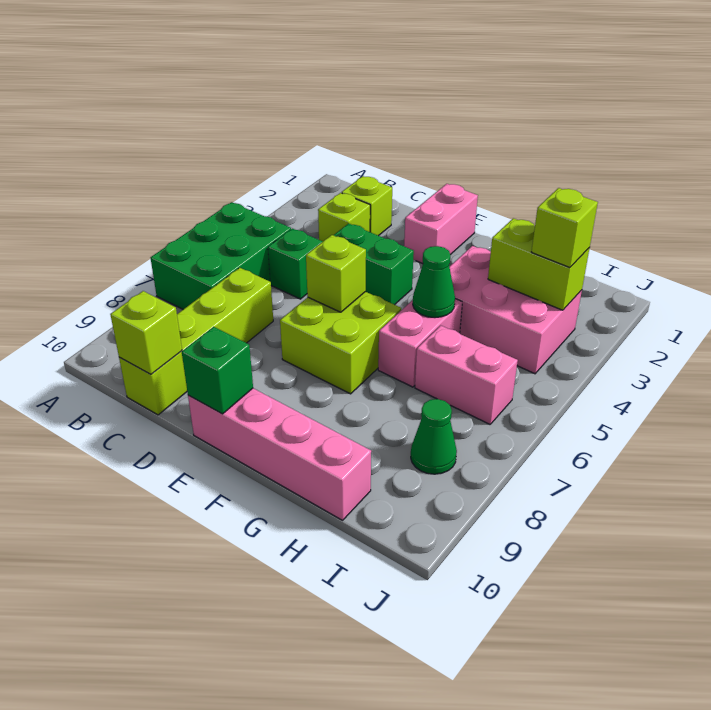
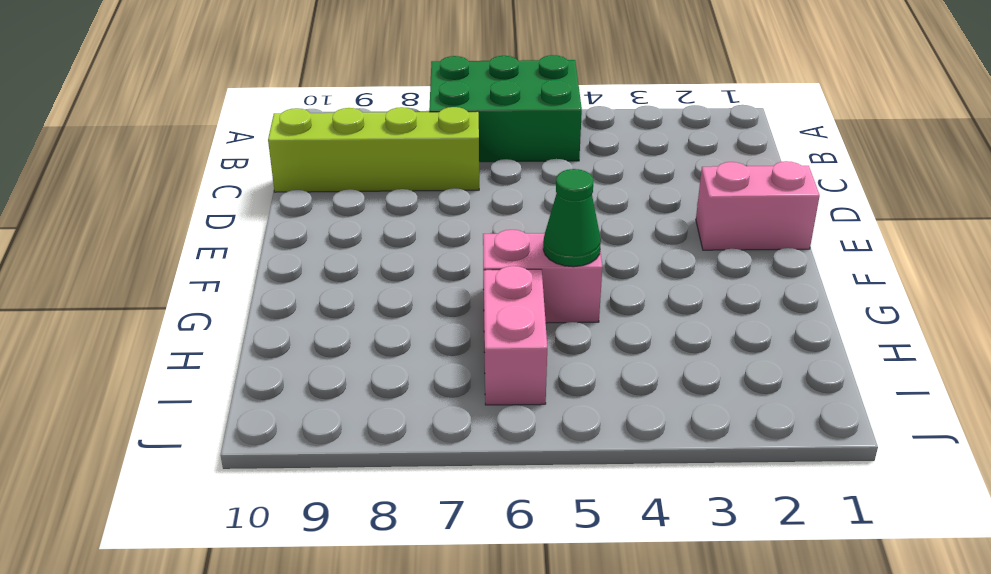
none -> lime brick C2 level 1
none -> lime brick C3 level 1
none -> green brick C5 level 1

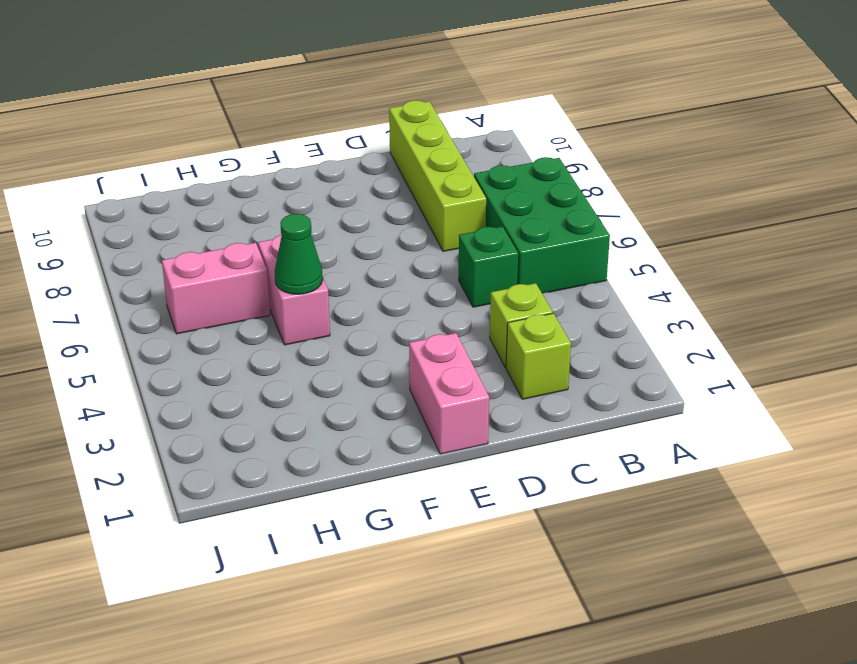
none -> green brick D4:E4 level 1
none -> lime brick E6:F7 level 1
none -> pink brick E10:H10 level 1

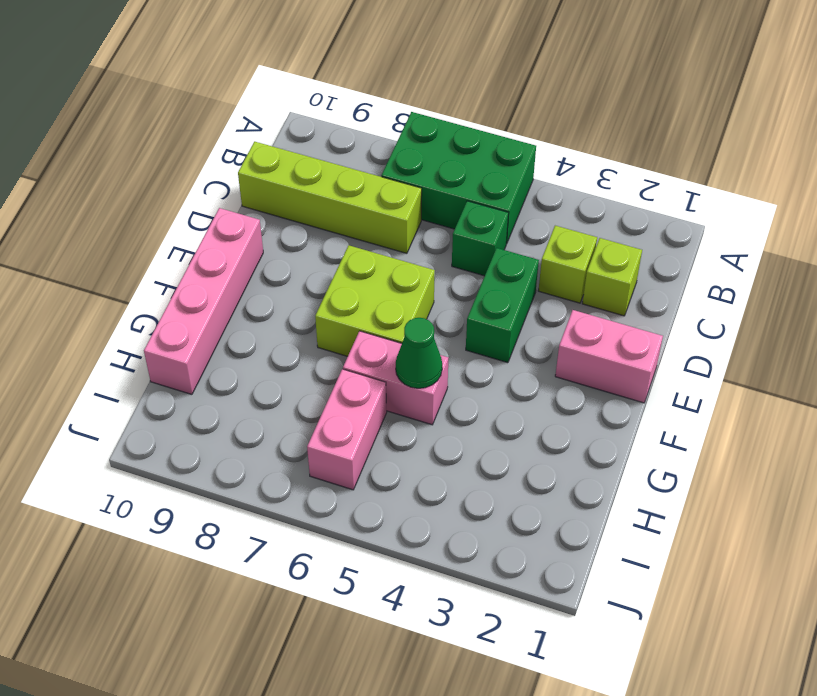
none -> pink brick G3:I4 level 1
none -> green cone I8 level 1
none -> lime brick C10 level 2

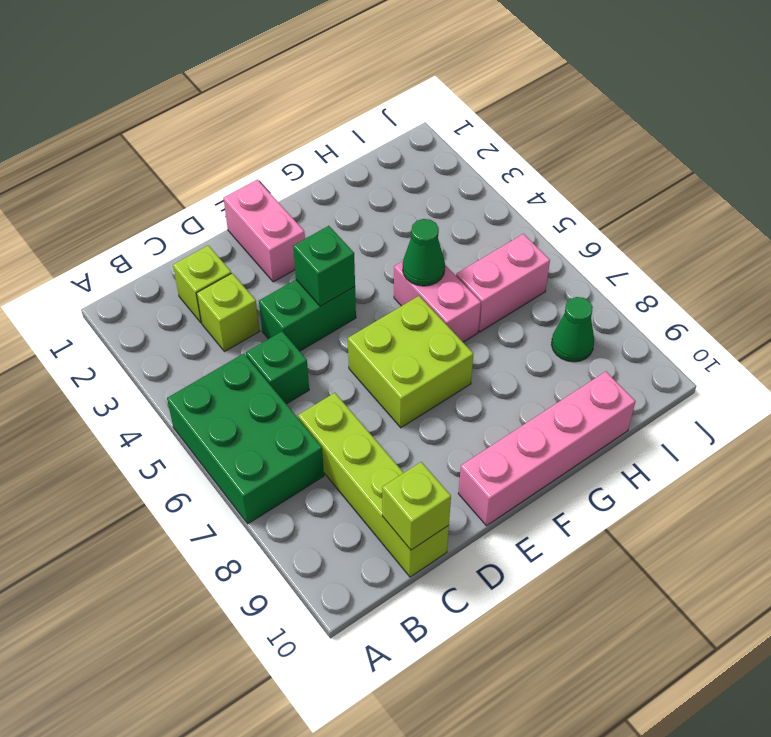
green brick E4 level 2 -> green brick E10 level 2
none -> pink brick G3:I4 level 1
none -> lime brick E6 level 2
none -> lime brick H3:I3 level 2

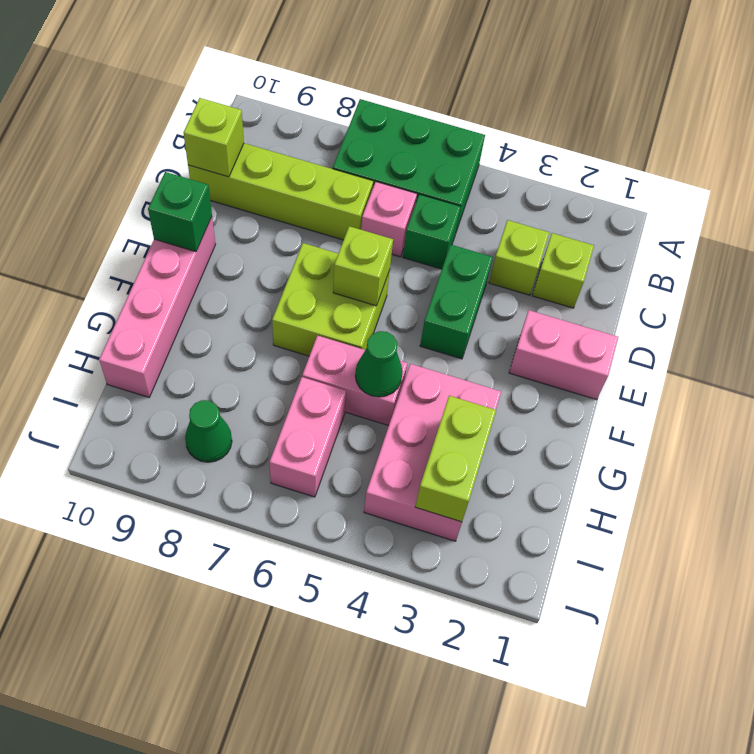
pink brick C6 level 1 -> none
none -> lime brick I3 level 3

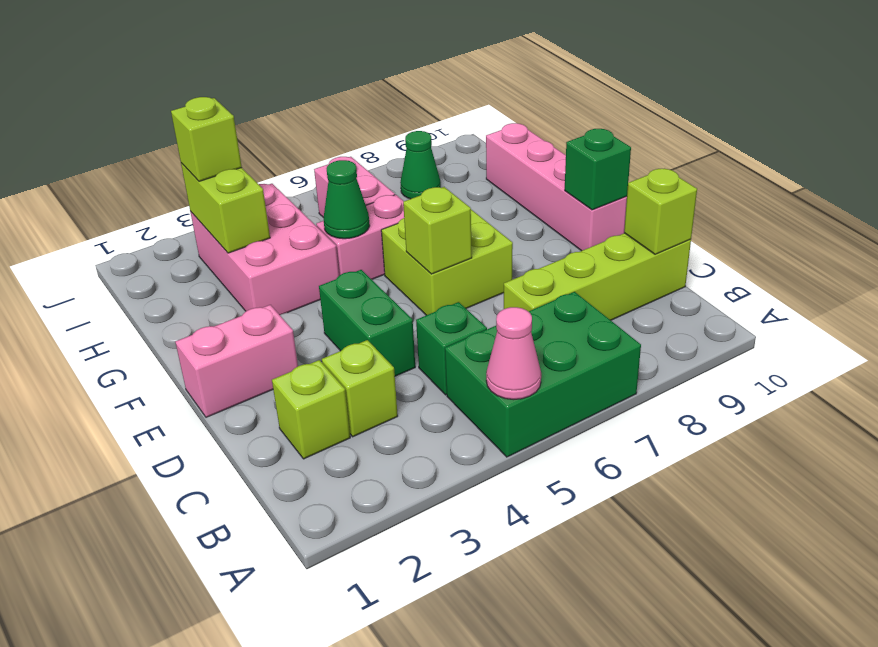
pink cone A5 level 2 -> none

